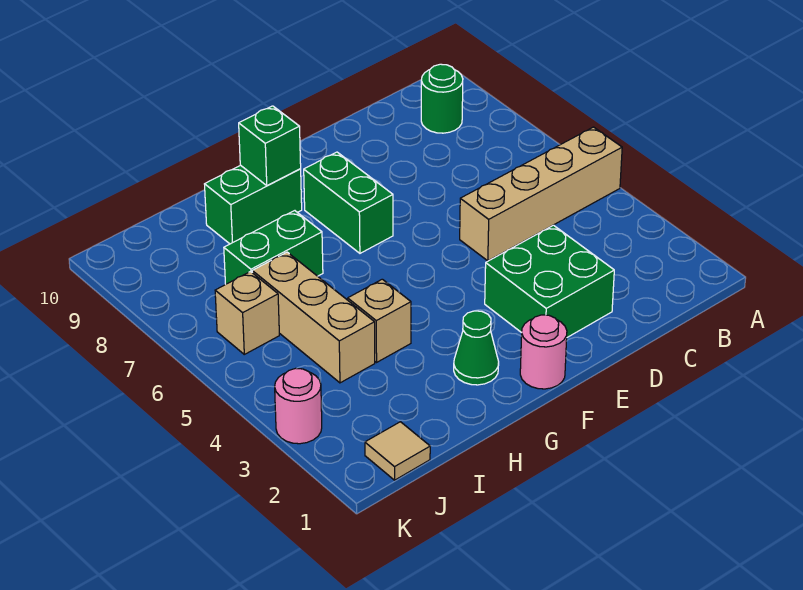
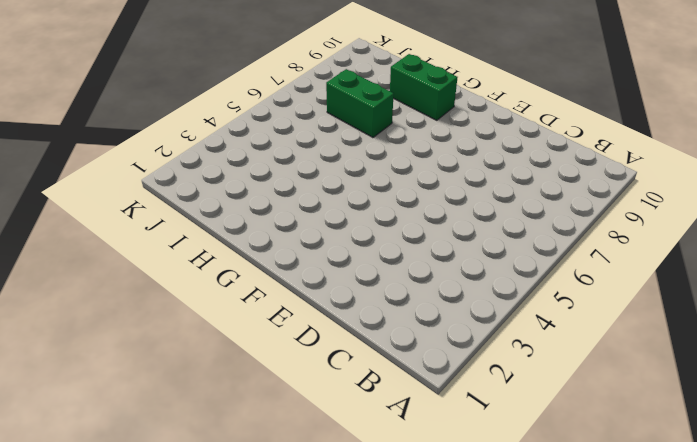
none -> tan brick A5:D5 level 1
none -> green round brick B9 level 1
none -> green brick D2:E3 level 1

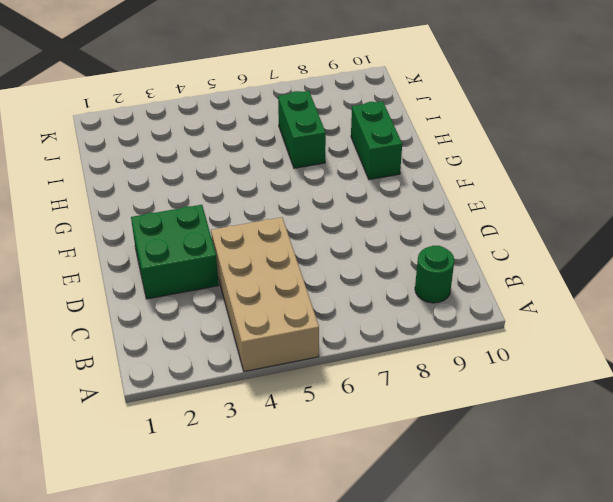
tan brick A4:D5 level 1 -> tan brick A5:D5 level 1
none -> pink round brick F1 level 1
none -> green brick F7:F8 level 1
none -> green cone G2 level 1

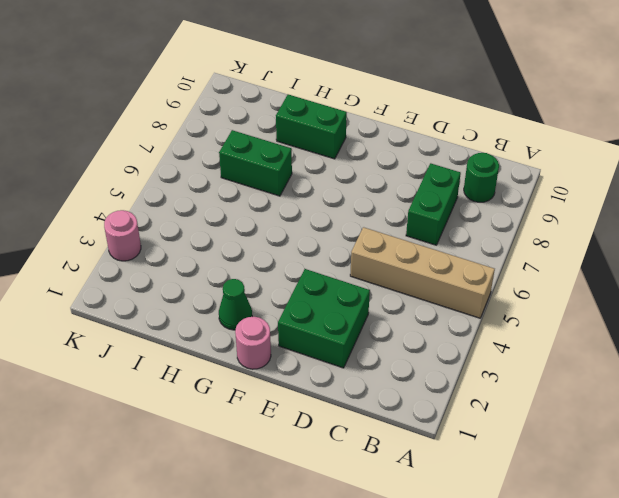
green brick C7:C8 level 1 -> green brick F7:F8 level 1
none -> tan brick H4 level 1
none -> tan brick I4:I6 level 1
none -> tan tile J1 level 1

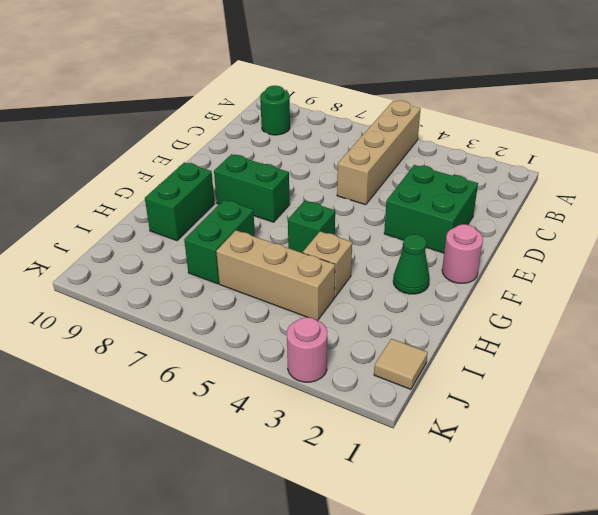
green brick G5 level 1 -> green brick G9 level 2
none -> tan brick J6 level 1

